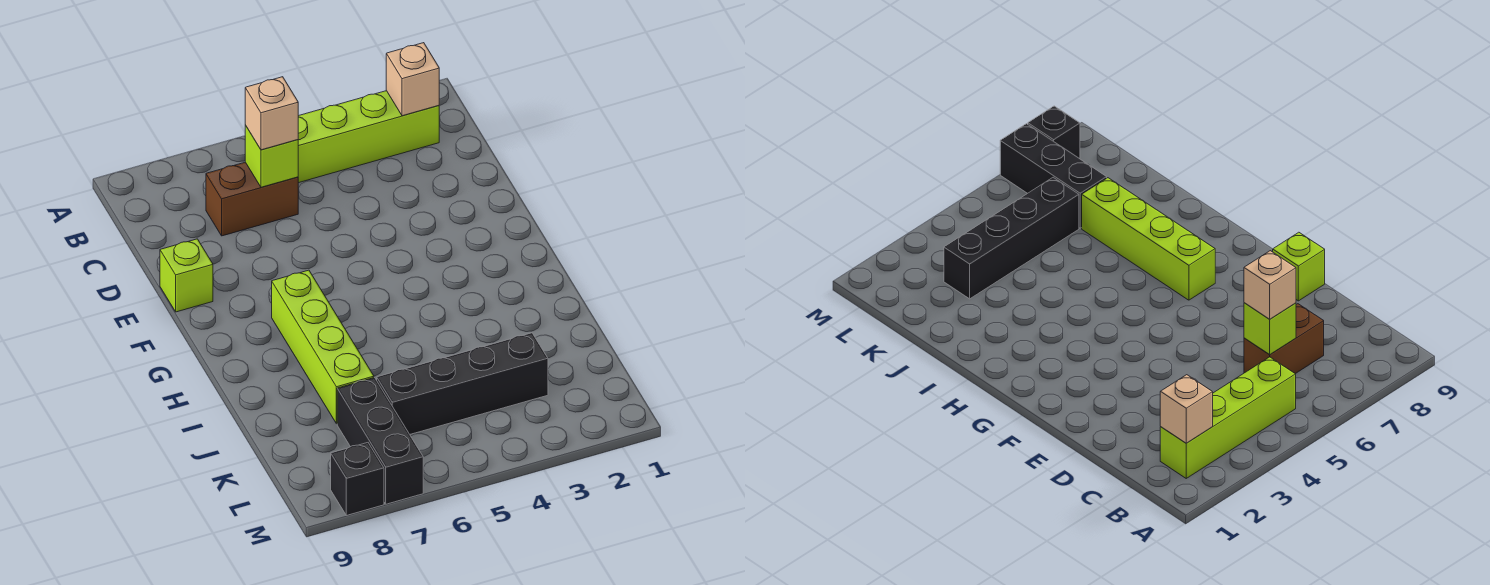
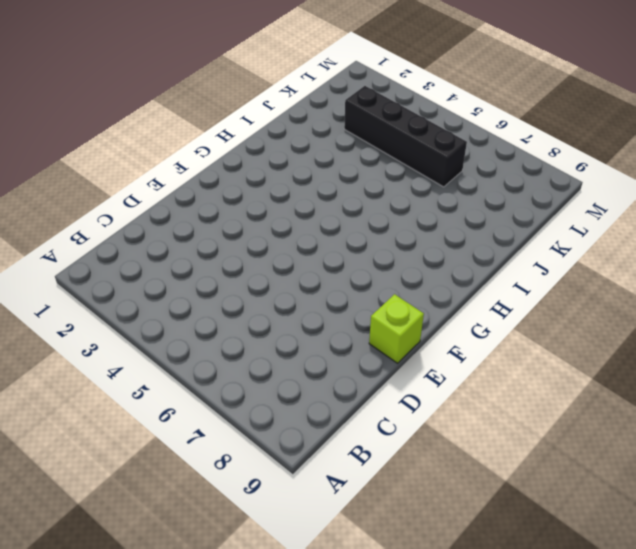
none -> lime brick B2:B5 level 1
none -> brown brick C6:C7 level 1

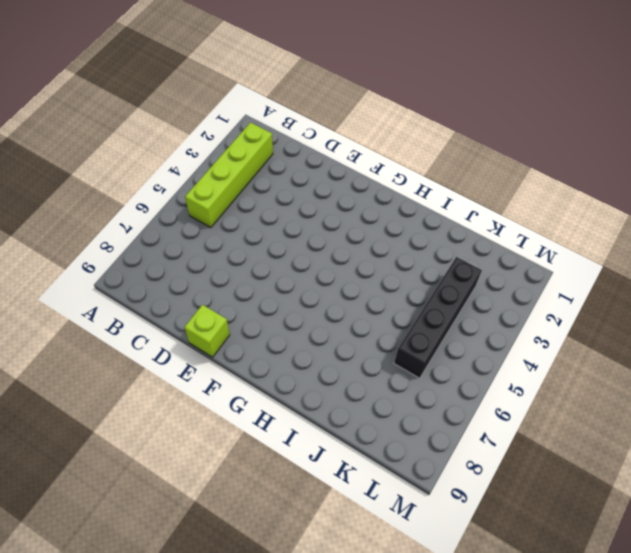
none -> brown brick C6:C7 level 1
none -> lime brick G7:J7 level 1

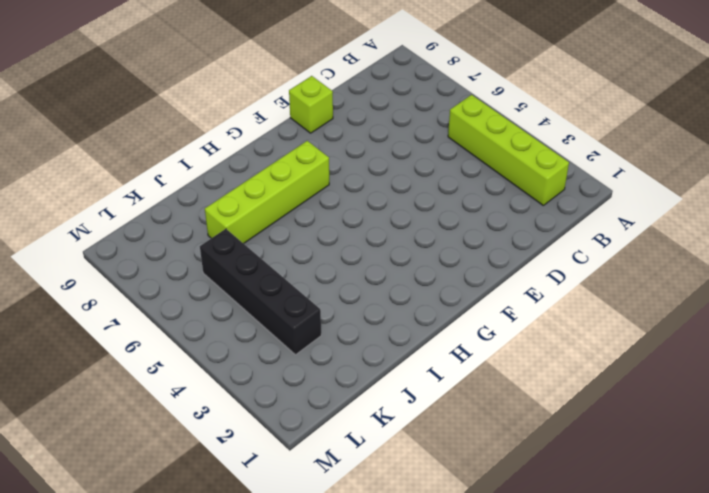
none -> brown brick C6:C7 level 1
none -> black brick K7:M7 level 1

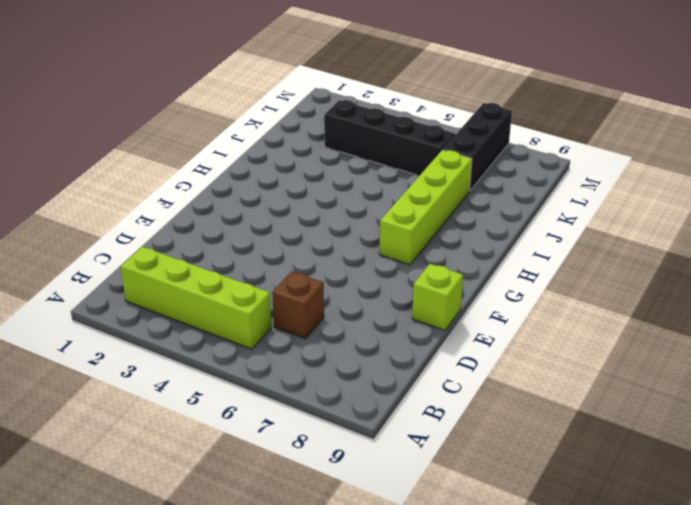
brown brick C6 level 1 -> brown brick C6:C7 level 1
none -> black brick M8 level 1
none -> tan brick B2 level 2

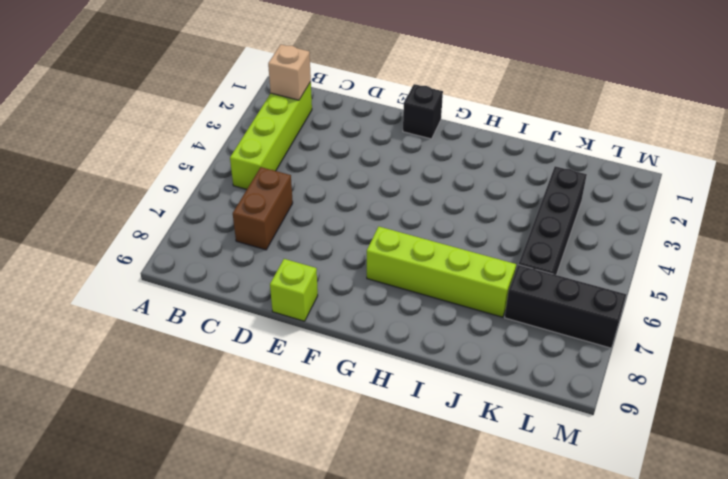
black brick F1 level 1 -> black brick M8 level 1
none -> lime brick C6 level 2
none -> tan brick C6 level 3

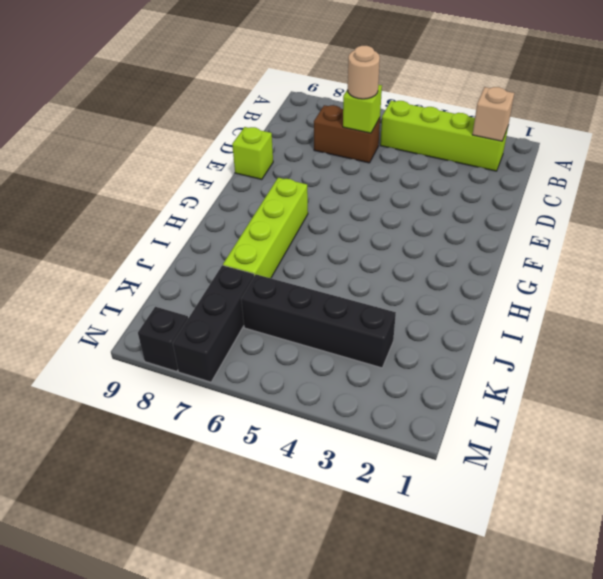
tan round brick C6 level 3 -> tan brick C6 level 3

